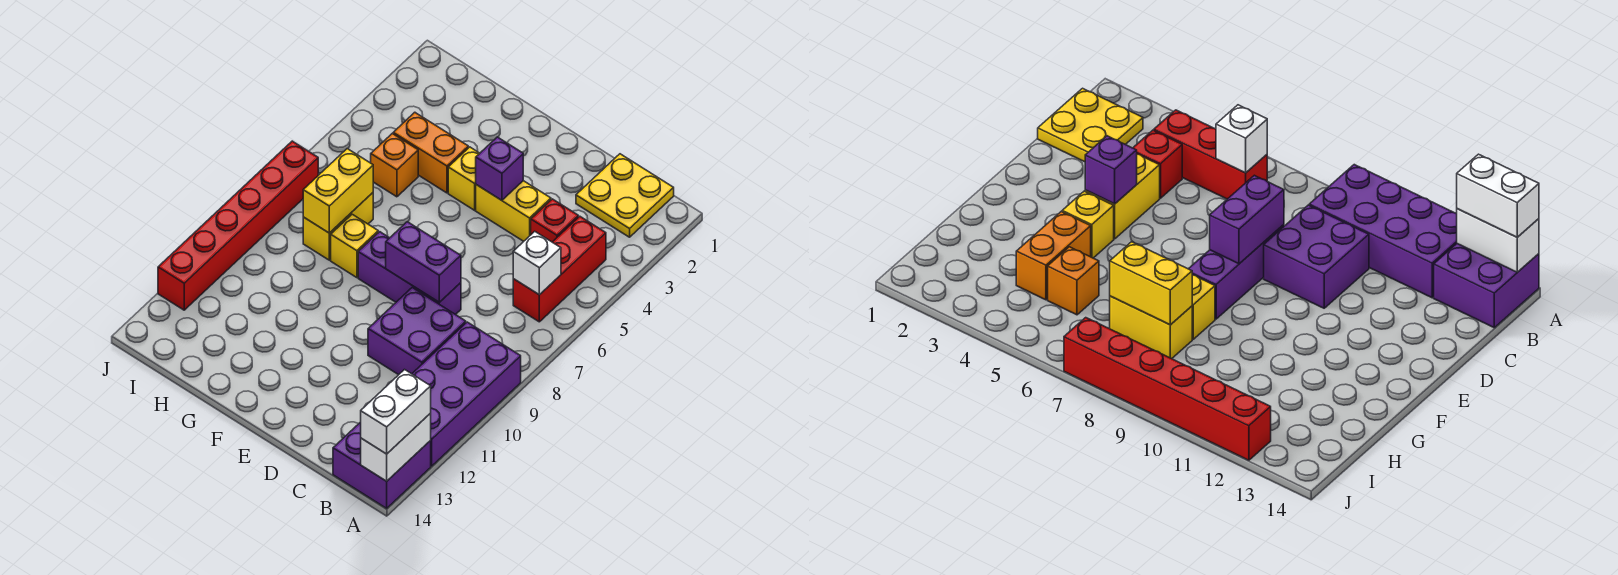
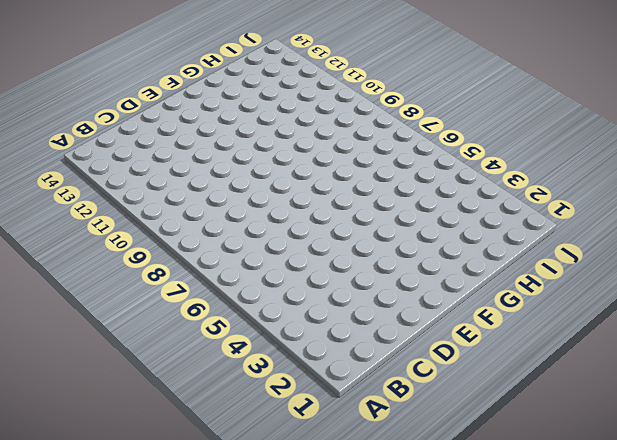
none -> purple brick A9:B12 level 1
none -> purple brick A13:B14 level 1
none -> yellow plate B1:C2 level 1

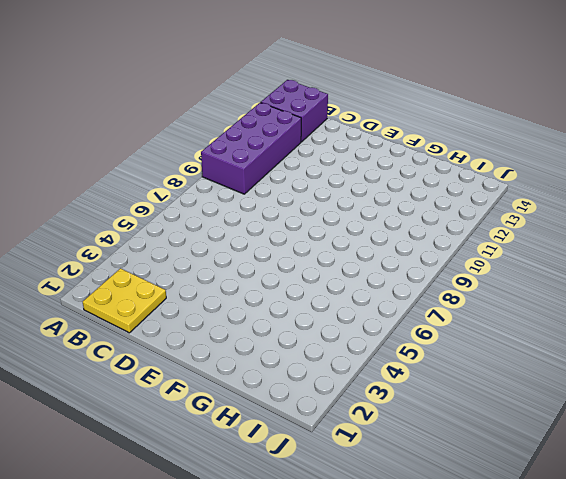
none -> red brick B4:B6 level 1
none -> red brick C4 level 1
none -> purple brick C9:D10 level 1

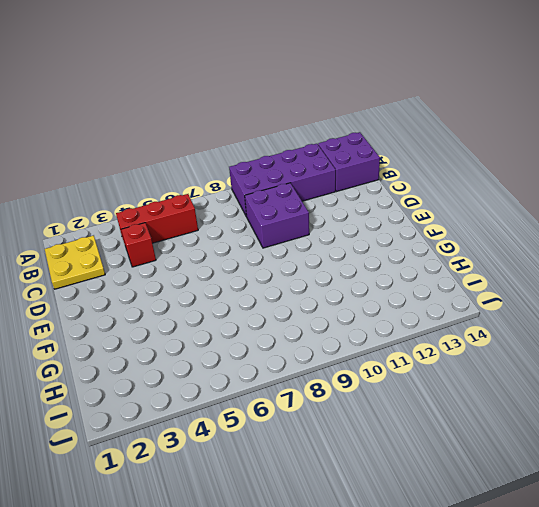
none -> yellow brick D4:E4 level 1
none -> purple brick D8:F8 level 1
none -> yellow brick F4 level 1

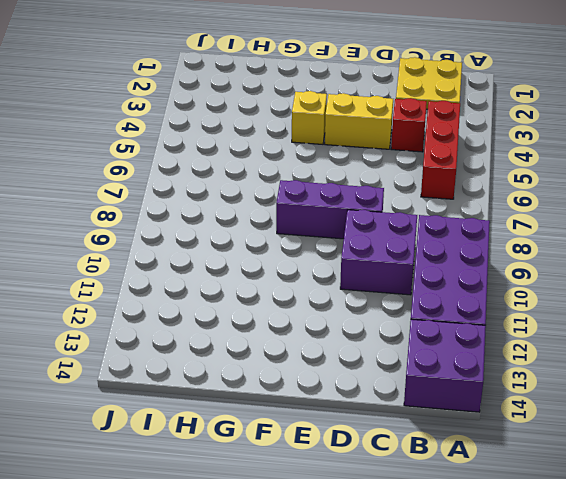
none -> orange brick G4:H4 level 1
none -> yellow brick G8 level 1
none -> orange brick H5 level 1

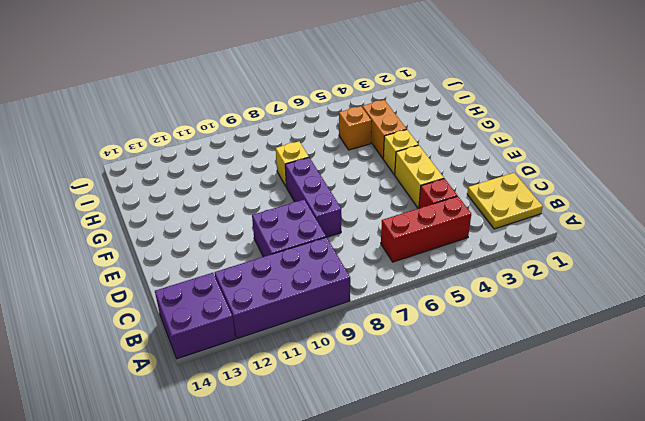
none -> yellow brick H7:H8 level 1
none -> red brick J7:J12 level 1
none -> white brick A13:A14 level 2

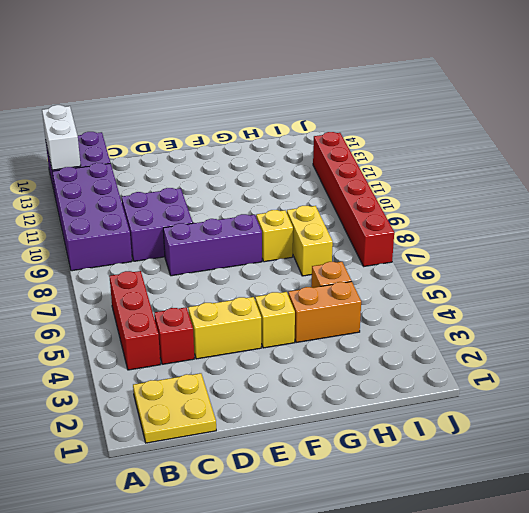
none -> white brick B6 level 2
none -> purple brick D8:E8 level 2
none -> purple brick E4 level 2

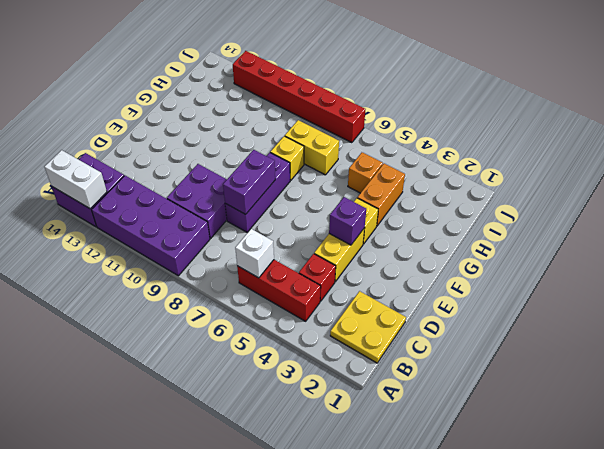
none -> yellow brick H7:H8 level 2
none -> white brick A13:A14 level 3

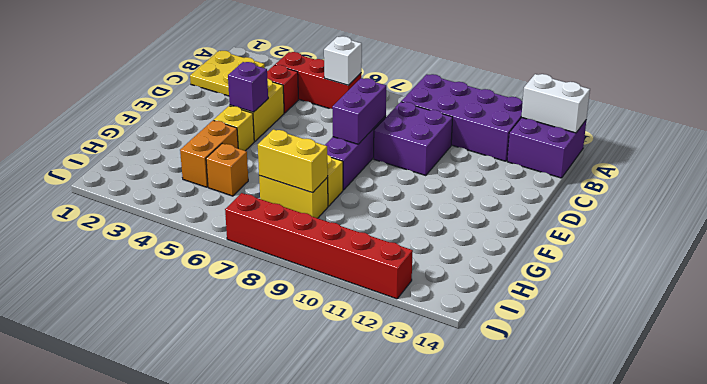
none -> white brick A13:A14 level 3

